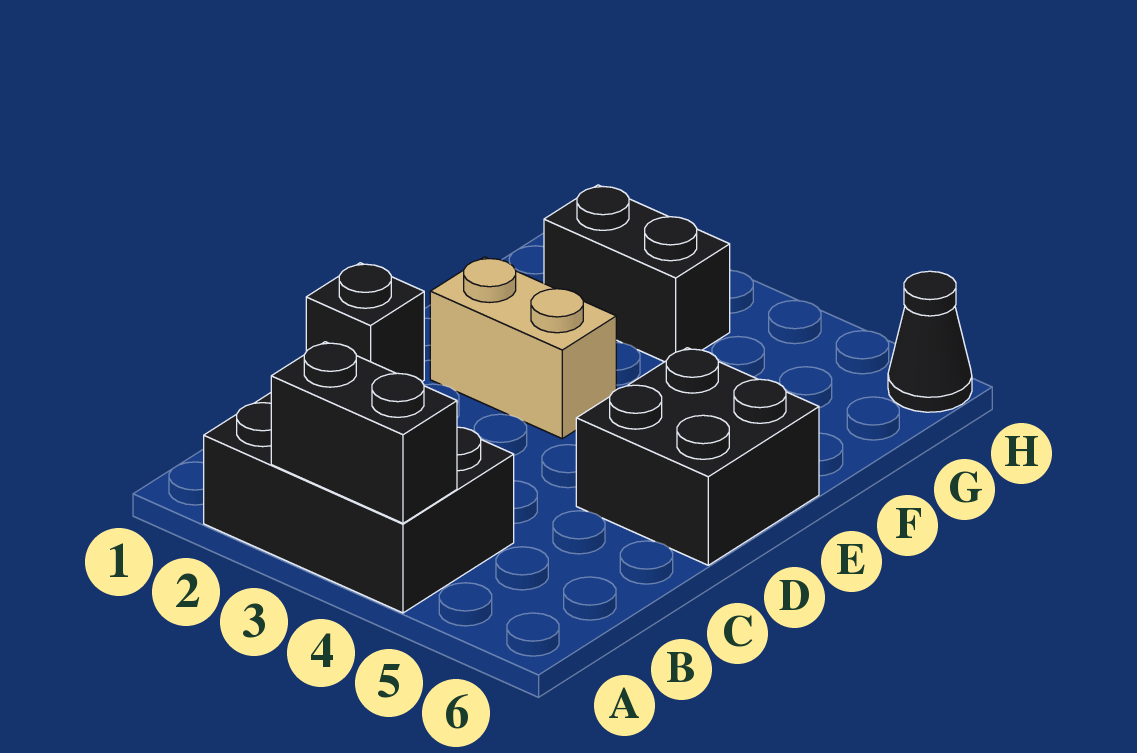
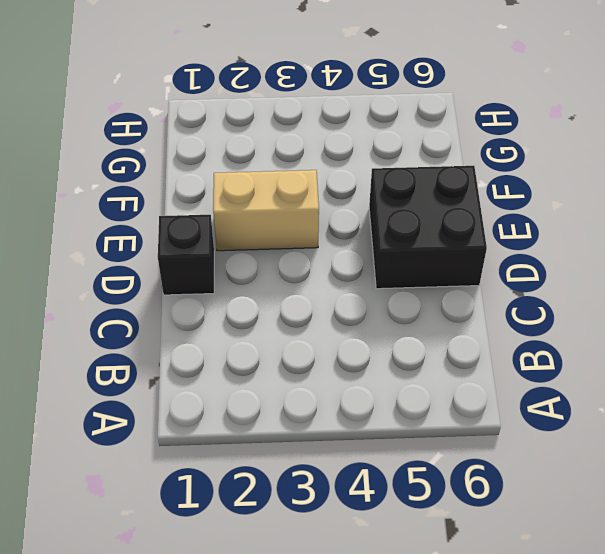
none -> black brick A2:B4 level 1
none -> black brick G2:G3 level 1

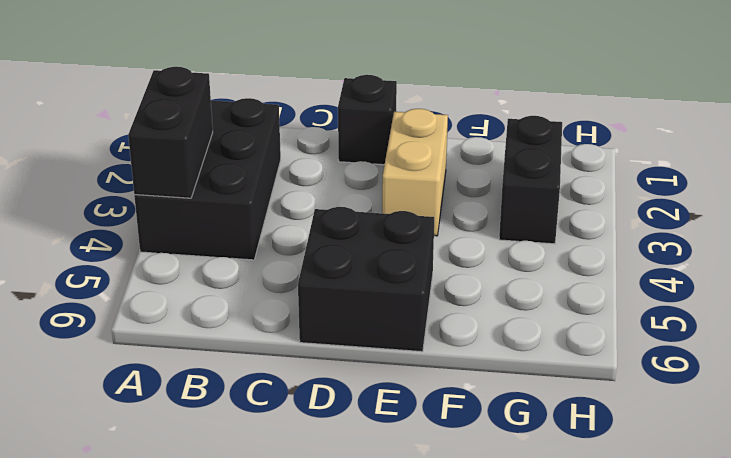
none -> black cone H6 level 1

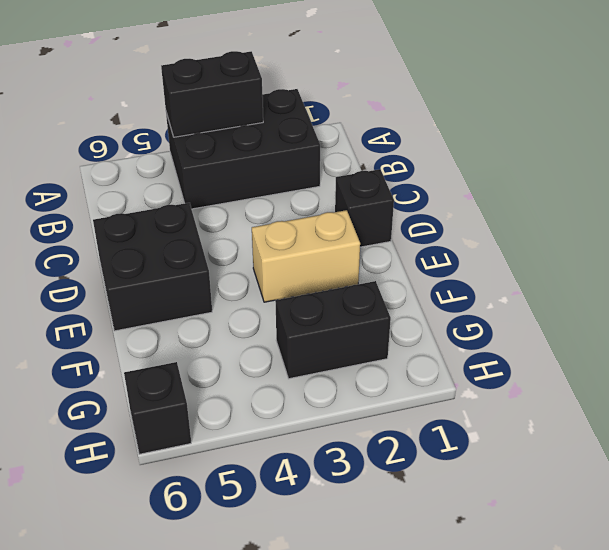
black brick H6 level 1 -> black cone H6 level 1

